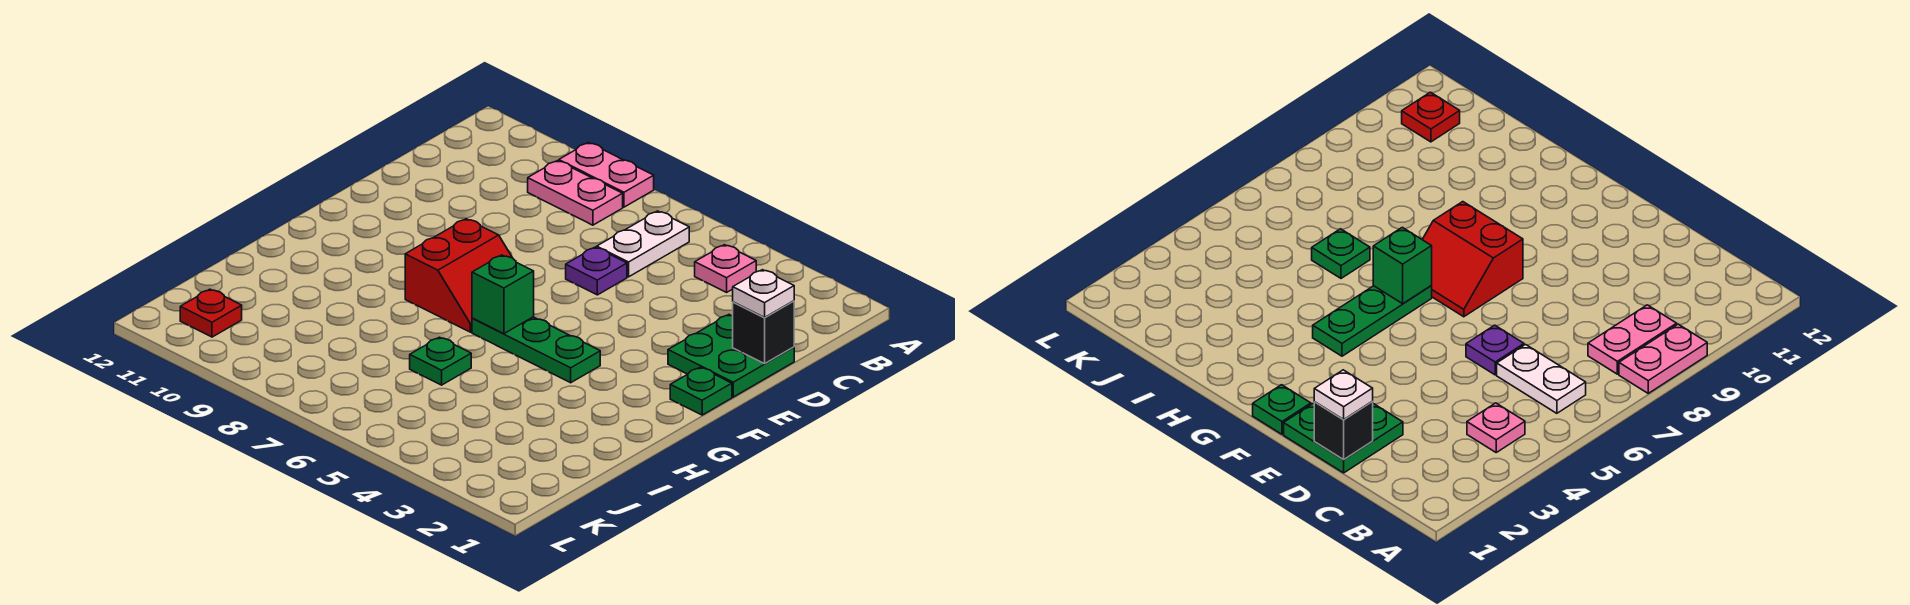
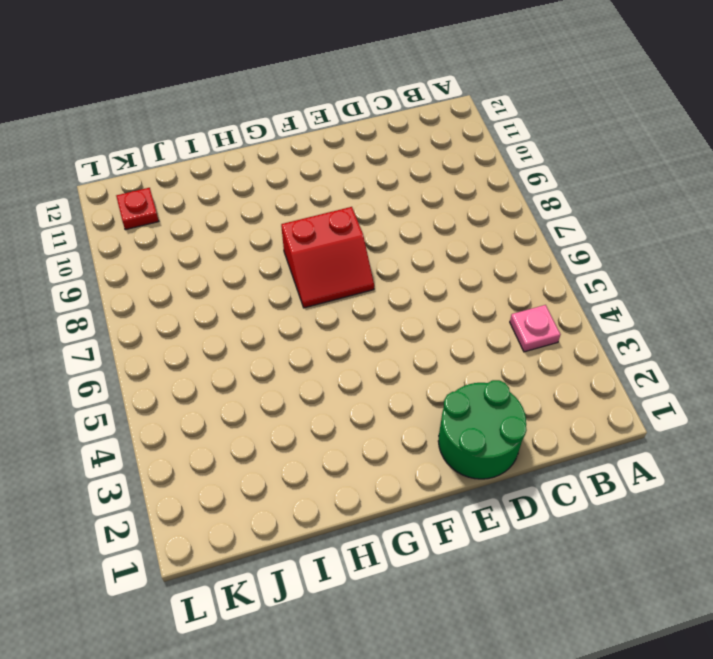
green round brick D1:E2 level 1 -> green plate D1:E2 level 1
none -> pink plate A8:A9 level 1
none -> white plate B6:C6 level 1
none -> pink plate B8:B9 level 1

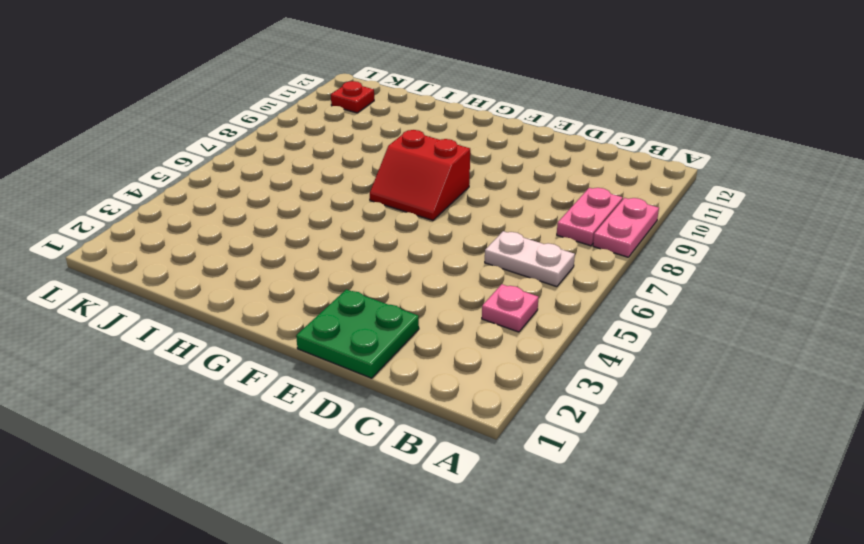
none -> purple plate D6 level 1
none -> green plate F1 level 1
none -> green plate G4:G6 level 1

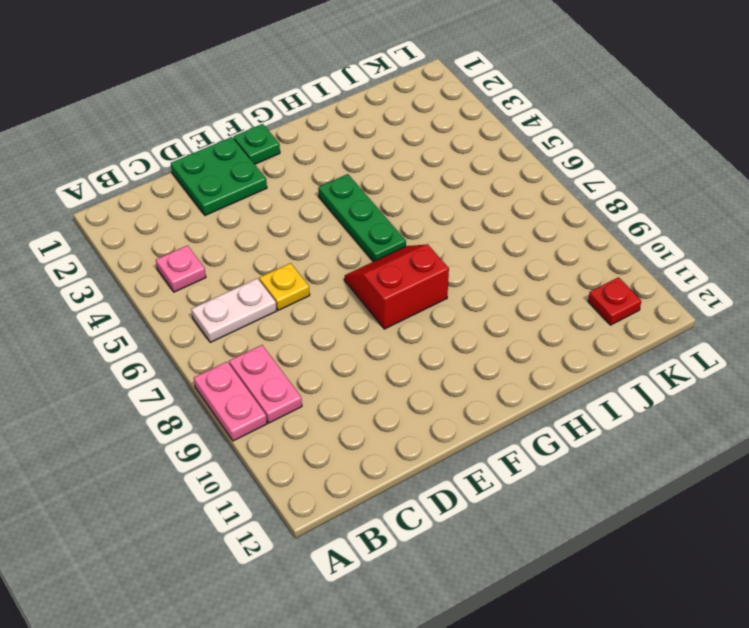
yellow plate D6 level 1 -> purple plate D6 level 1
none -> green plate I6 level 1
none -> black brick D1 level 2
none -> green brick G6 level 2

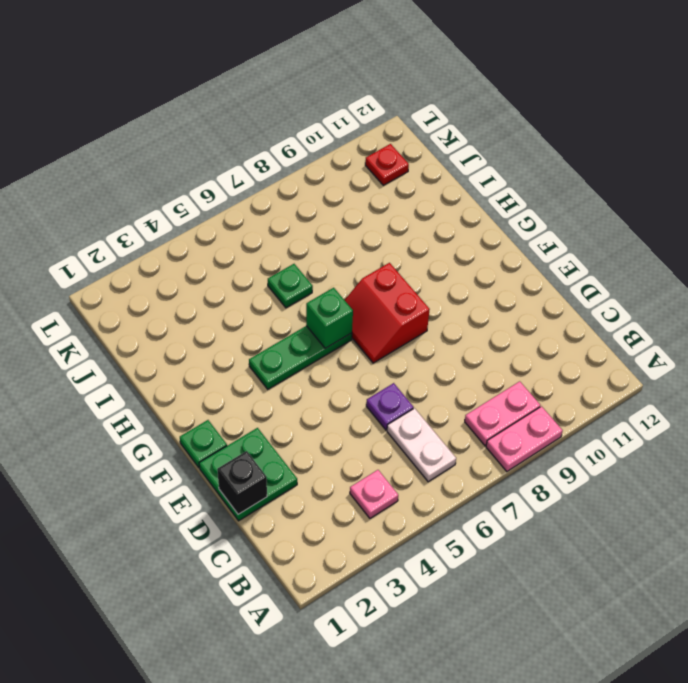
none -> white plate D1 level 3

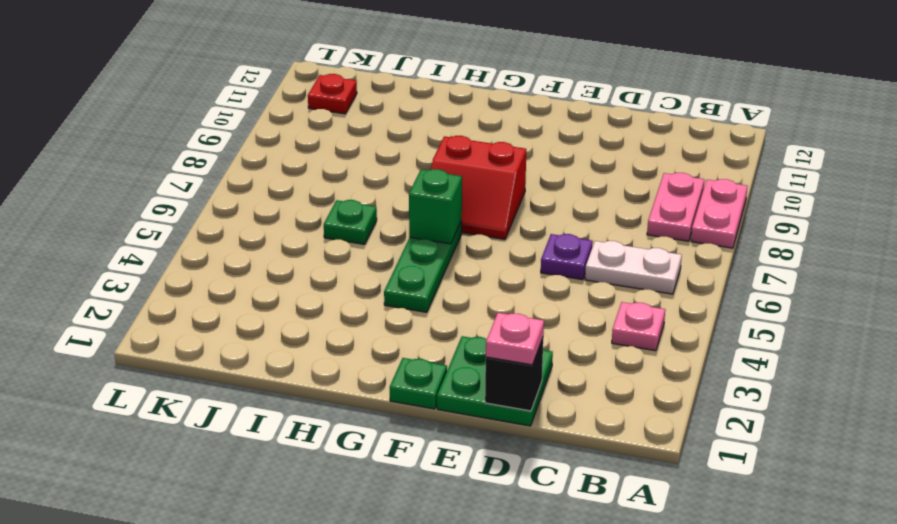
pink plate D1 level 3 -> white plate D1 level 3

